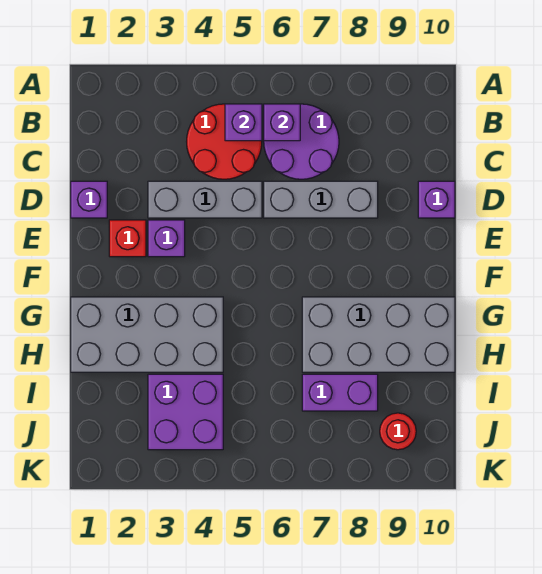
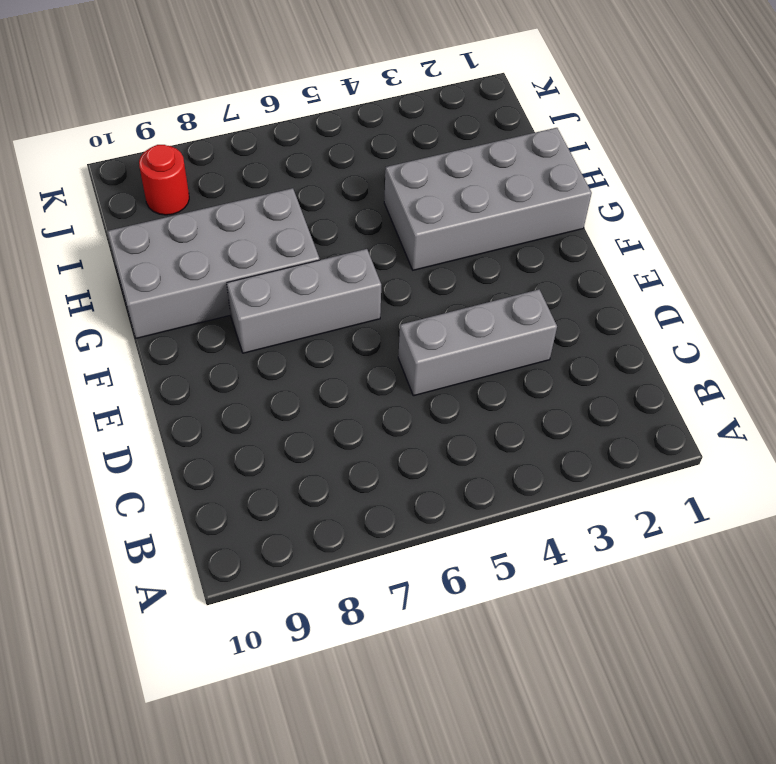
grey brick F6:F8 level 1 -> grey brick D6:D8 level 1
none -> red round brick B4:C5 level 1
none -> purple round brick B6:C7 level 1
none -> purple brick D1 level 1

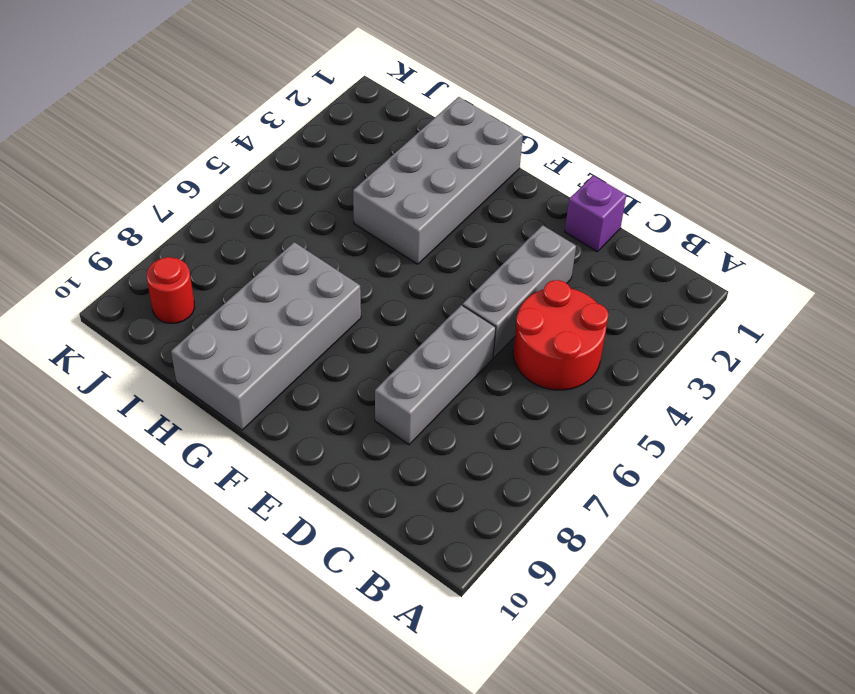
none -> purple round brick B6:C7 level 1
none -> purple brick D10 level 1
none -> red brick E2 level 1

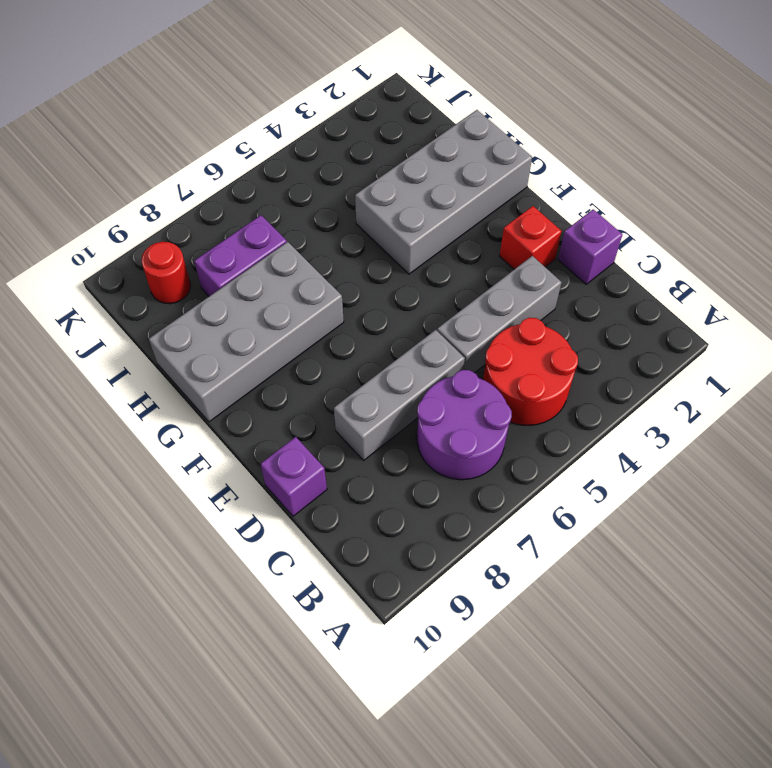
none -> purple brick E3 level 1
none -> purple brick I3:J4 level 1
none -> purple brick B5 level 2

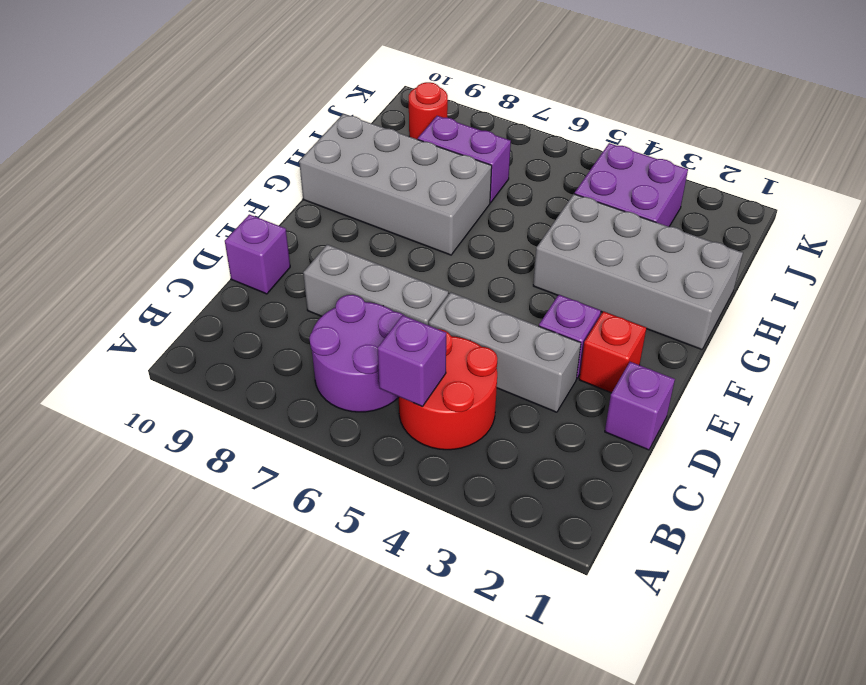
none -> purple brick B6 level 2

